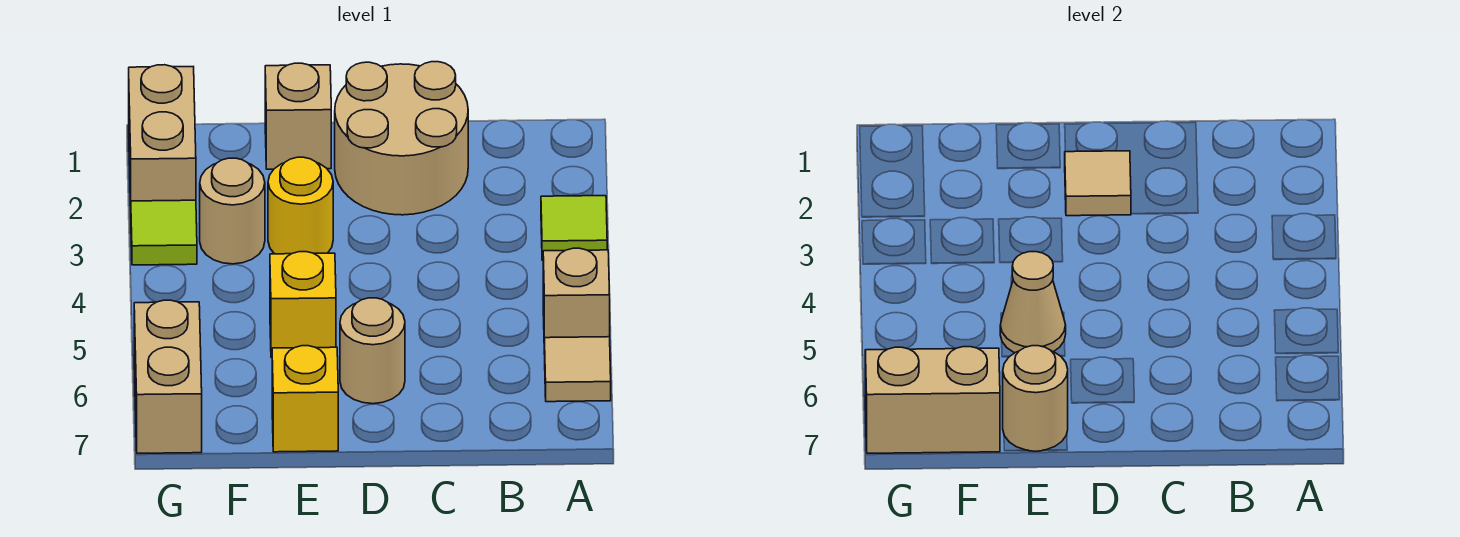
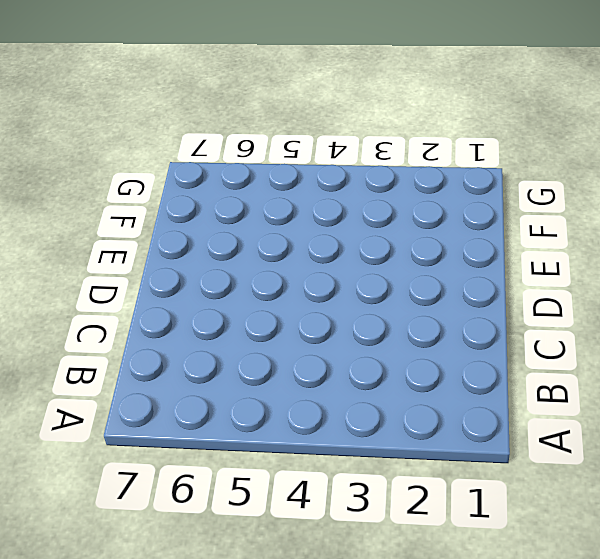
none -> lime tile A3 level 1
none -> tan brick A5 level 1
none -> tan tile A6 level 1

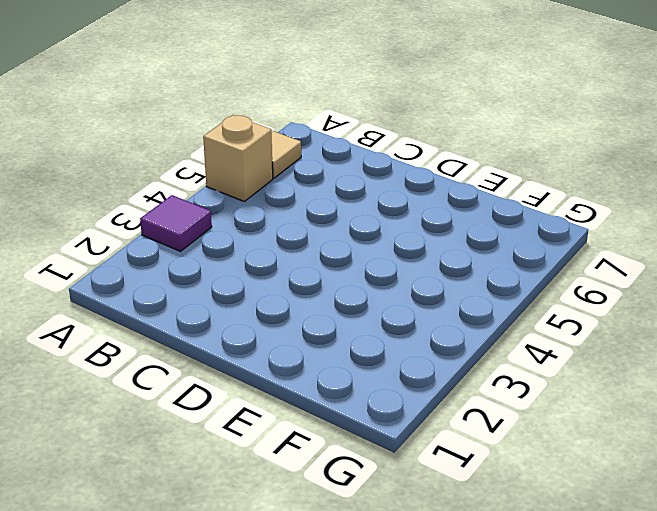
purple tile A3 level 1 -> lime tile A3 level 1
none -> tan round brick C1:D2 level 1
none -> tan round brick D6 level 1
none -> tan brick E1 level 1

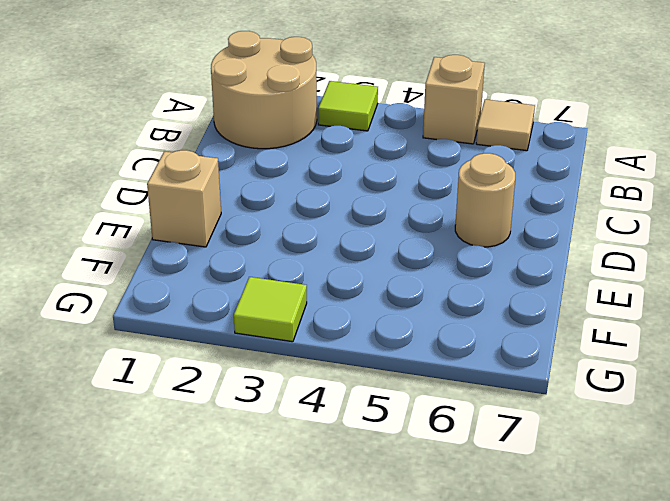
tan round brick A1:B2 level 1 -> tan round brick C1:D2 level 1
none -> yellow round brick E3 level 1
none -> yellow brick E5 level 1
none -> yellow brick E7 level 1

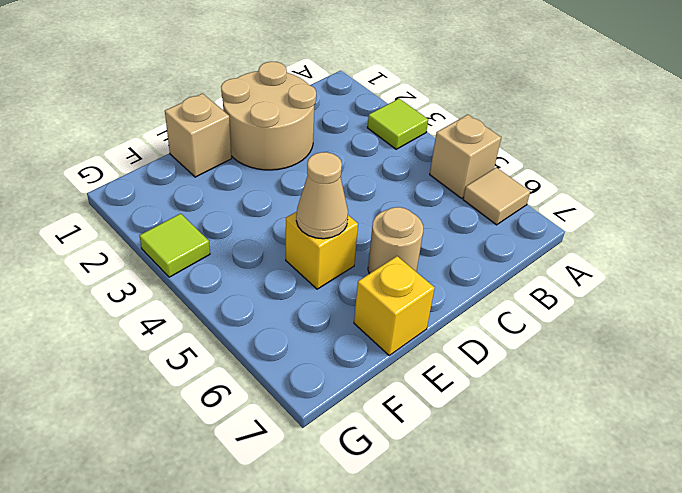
none -> yellow round brick E3 level 1
none -> tan round brick F3 level 1
none -> tan brick G1:G2 level 1

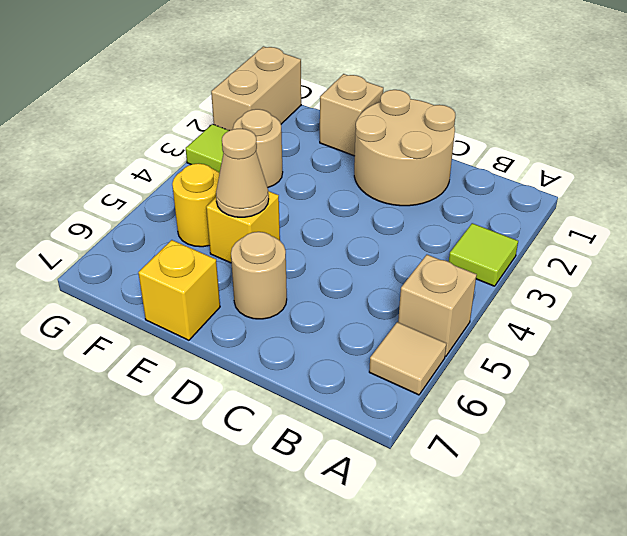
yellow round brick F5 level 1 -> yellow round brick E3 level 1
none -> tan brick G6:G7 level 1
none -> tan tile D2 level 2
none -> tan round brick E7 level 2

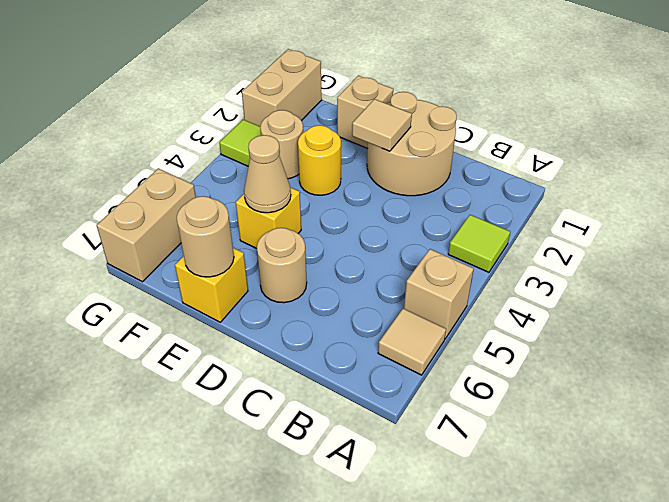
none -> tan brick F7:G7 level 2

